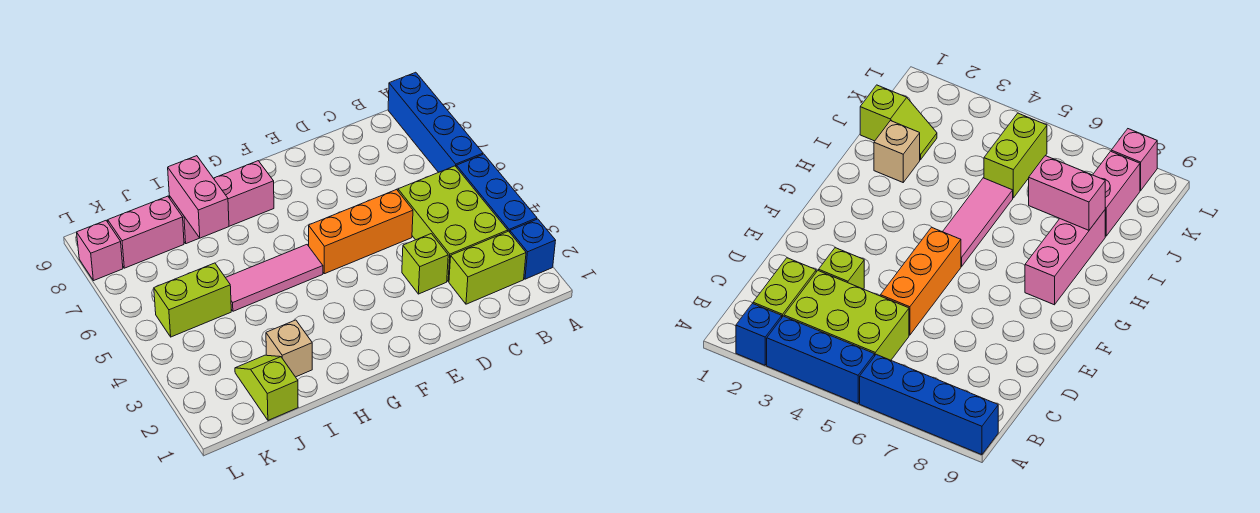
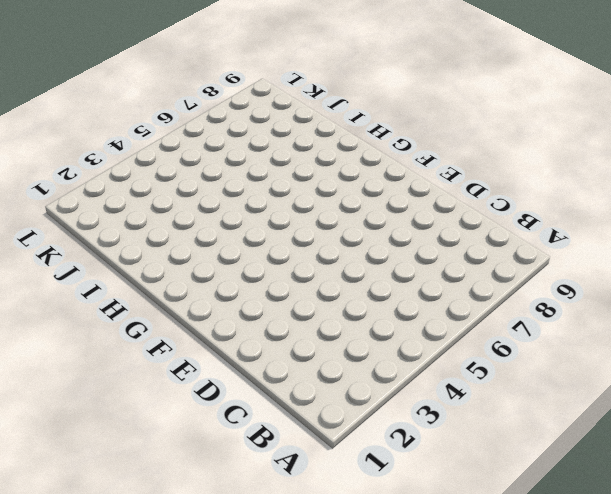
none -> blue brick A2 level 1
none -> blue brick A3:A5 level 1
none -> blue brick A6:A9 level 1

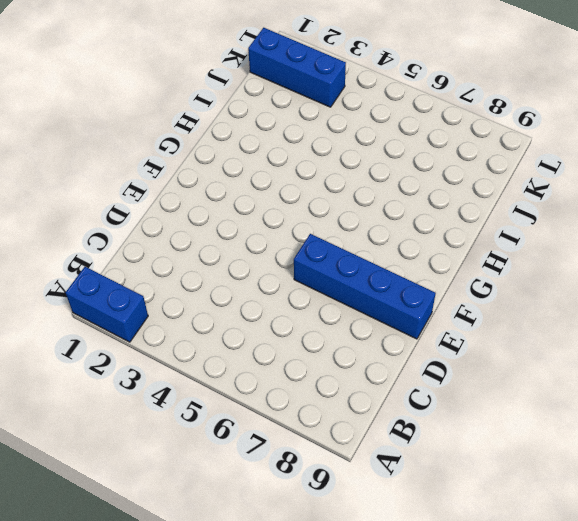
blue brick A1:A2 level 1 -> blue brick A2 level 1
blue brick E6:E9 level 1 -> blue brick A6:A9 level 1
blue brick K1:K3 level 1 -> blue brick A3:A5 level 1
none -> lime brick B2:C2 level 1
none -> lime brick B3:C5 level 1
none -> lime brick D3 level 1

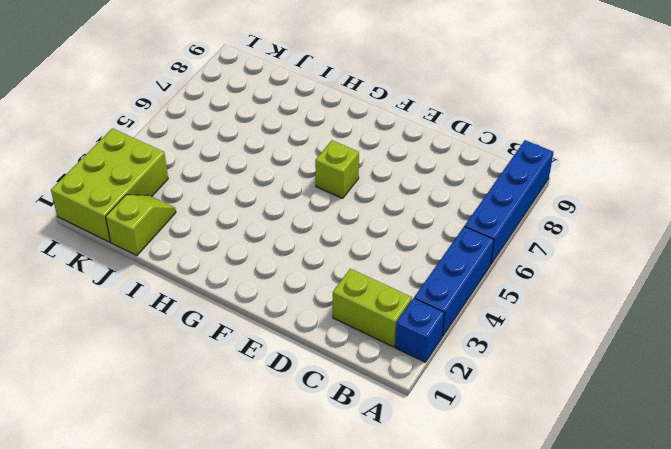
lime brick F6 level 1 -> lime brick D3 level 1
lime brick K1:L3 level 1 -> lime brick B3:C5 level 1
none -> orange brick D5:F5 level 1
none -> pink tile G5:I5 level 1
none -> pink brick G8:I8 level 1

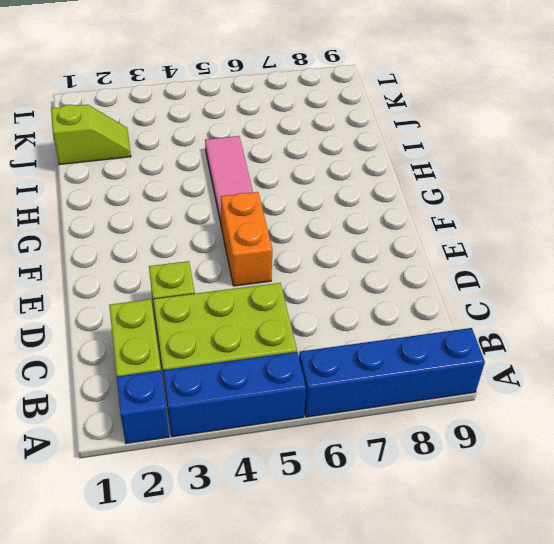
orange brick E5:F5 level 1 -> orange brick D5:F5 level 1
none -> pink brick G8:I8 level 1
none -> tan brick I2 level 1
none -> lime brick J5:K5 level 1

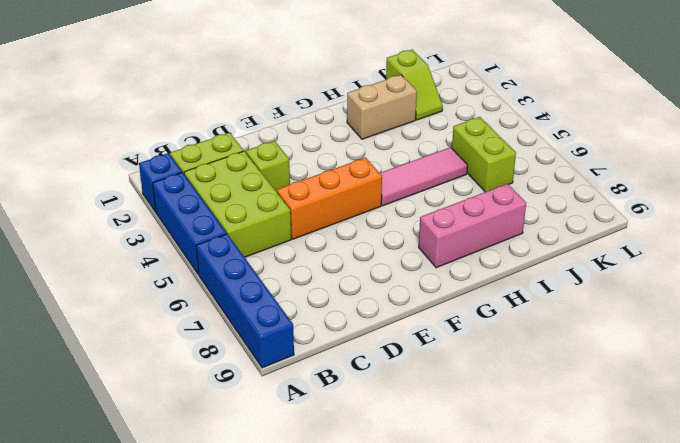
tan brick H2:I2 level 1 -> tan brick I2 level 1
lime brick J5:J6 level 1 -> lime brick J5:K5 level 1
none -> pink brick J8:K8 level 1
none -> pink brick L8 level 1
none -> pink brick I7:I8 level 2

